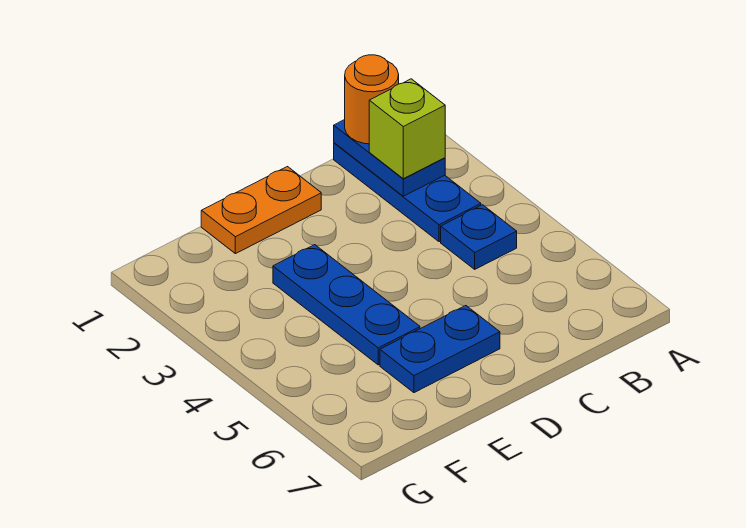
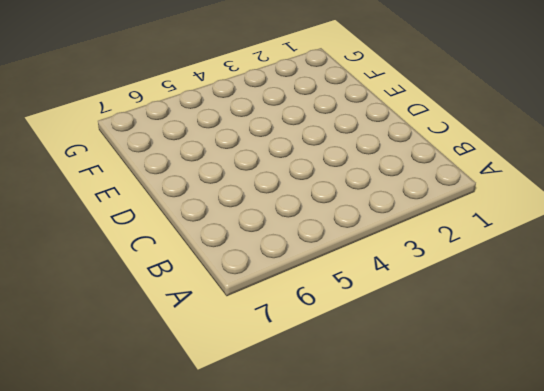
none -> blue plate B1:B3 level 1
none -> blue plate B4 level 1

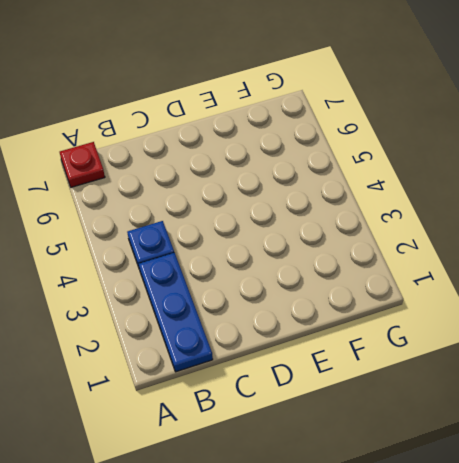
red plate A7 level 1 -> none
none -> orange plate D1:E1 level 1
none -> blue plate D6:E6 level 1

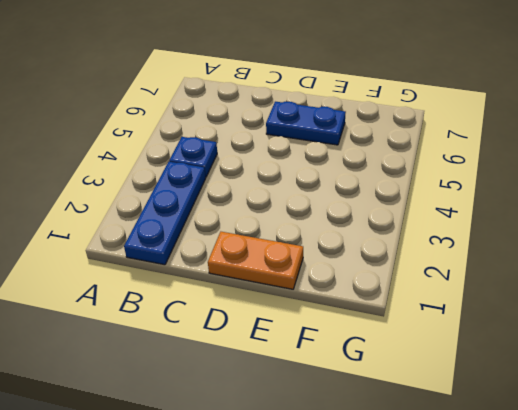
none -> blue plate E3:E5 level 1
none -> blue plate B1:B2 level 2

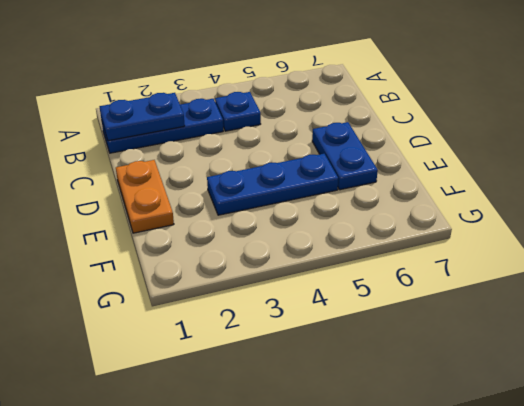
none -> orange round brick B1 level 3
none -> lime brick B2 level 3

